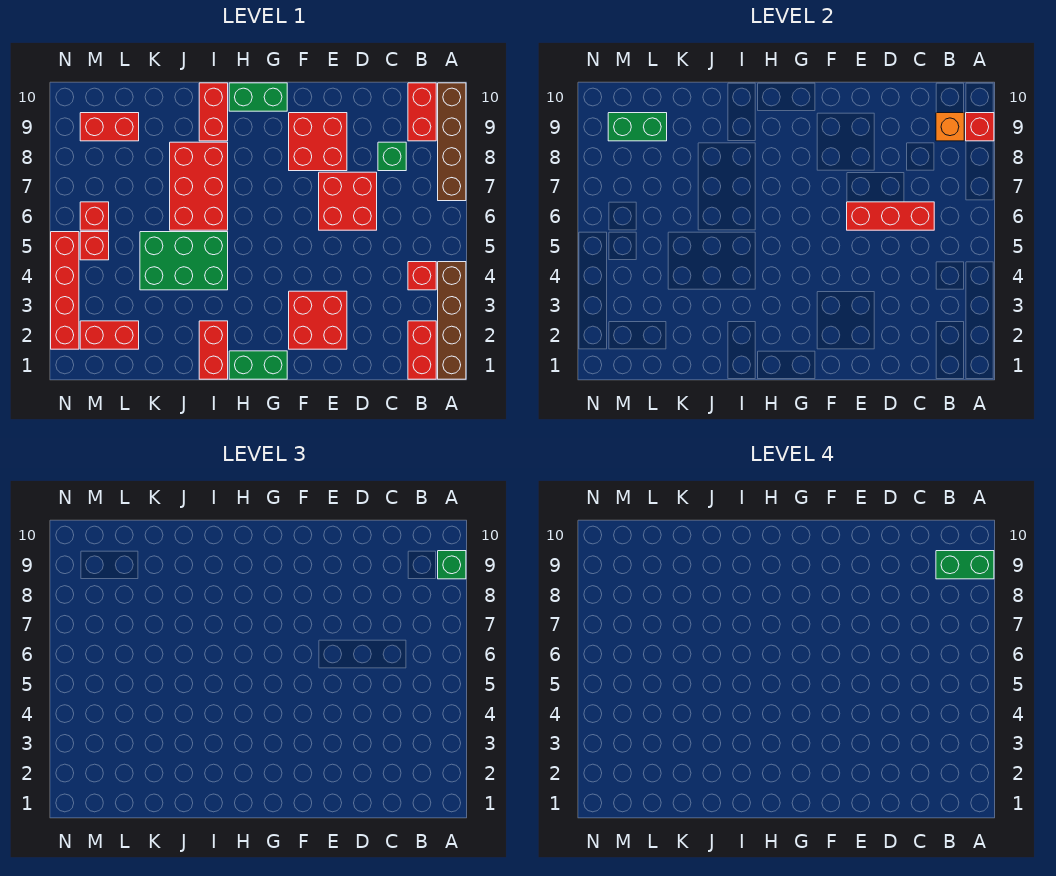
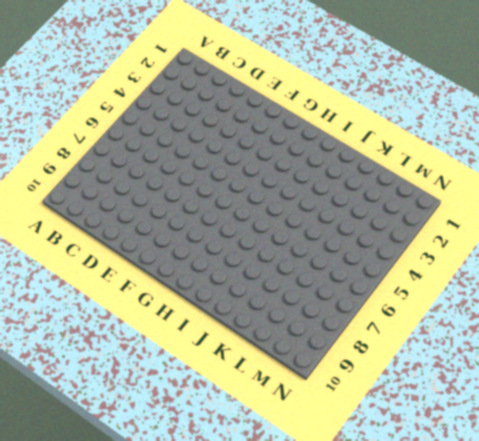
none -> brown brick A1:A4 level 1
none -> brown brick A7:A10 level 1
none -> red brick B1:B2 level 1

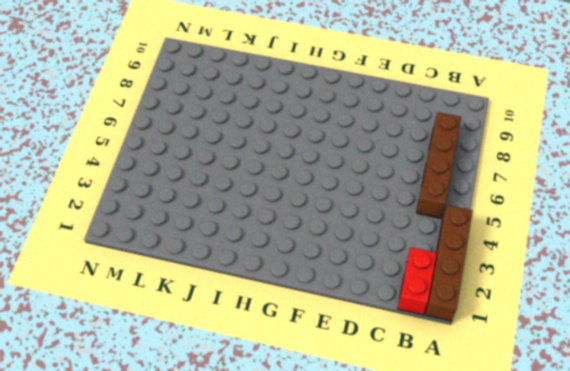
brown brick B5:B8 level 1 -> brown brick A7:A10 level 1
none -> red brick B4 level 1
none -> red brick B9:B10 level 1
none -> green brick C8 level 1

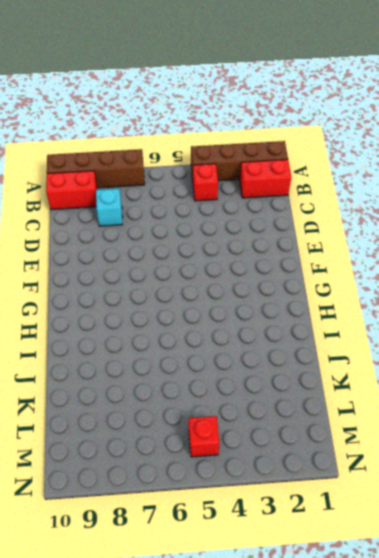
cyan brick C8 level 1 -> green brick C8 level 1
none -> red brick D6:E7 level 1
none -> red brick E2:F3 level 1
none -> red brick E8:F9 level 1

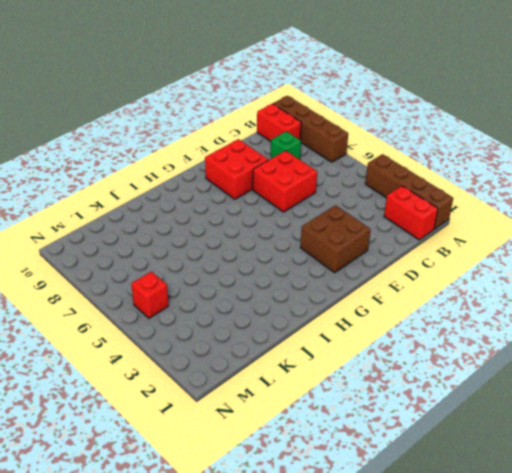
brown brick E2:F3 level 1 -> red brick E2:F3 level 1
none -> red brick B4 level 1
none -> green brick G1:H1 level 1
none -> green brick G10:H10 level 1

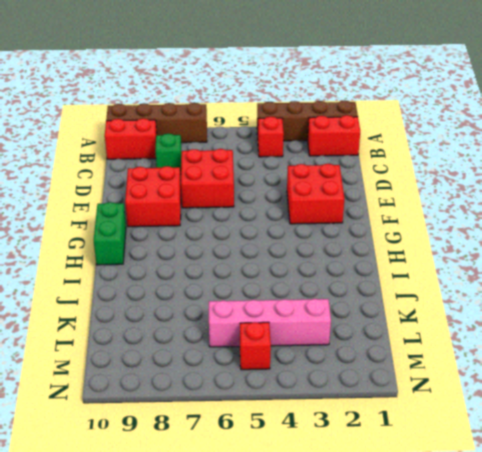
pink brick L3:L6 level 1 -> none
none -> green brick G1:H1 level 1
none -> red brick I1:I2 level 1
none -> green brick I4:K5 level 1

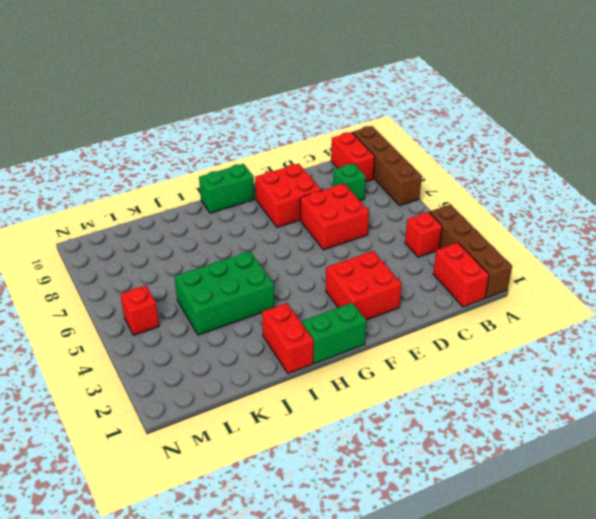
none -> red brick I6:J8 level 1
none -> red brick I9:I10 level 1
none -> red brick L2:M2 level 1

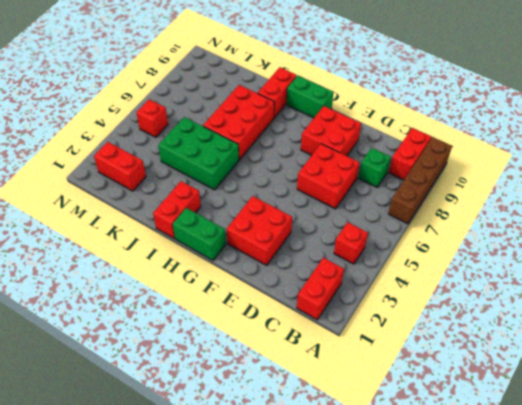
none -> brown brick A1:A4 level 1
none -> red brick L9:M9 level 1
none -> red brick M6 level 1

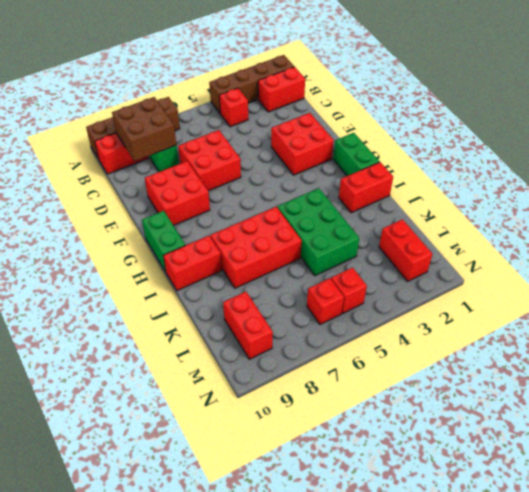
brown brick B8:C9 level 2 -> orange brick B9 level 2
none -> red brick N2:N5 level 1
none -> red brick A9 level 2
none -> red brick C6:E6 level 2

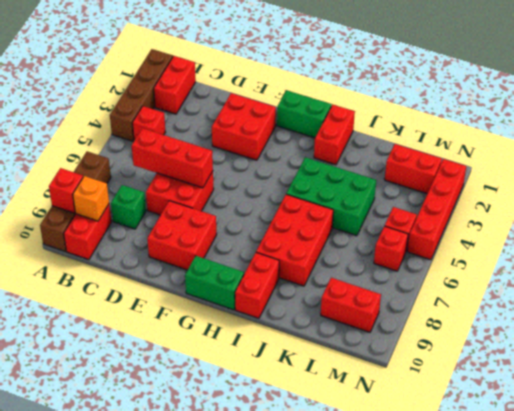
none -> green brick L9:M9 level 2
none -> green brick A9 level 3
none -> green brick A9:B9 level 4

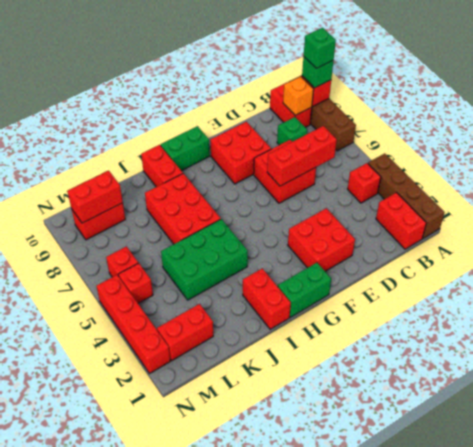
green brick A9 level 4 -> green brick A9:B9 level 4
red brick L9:M9 level 2 -> green brick L9:M9 level 2

